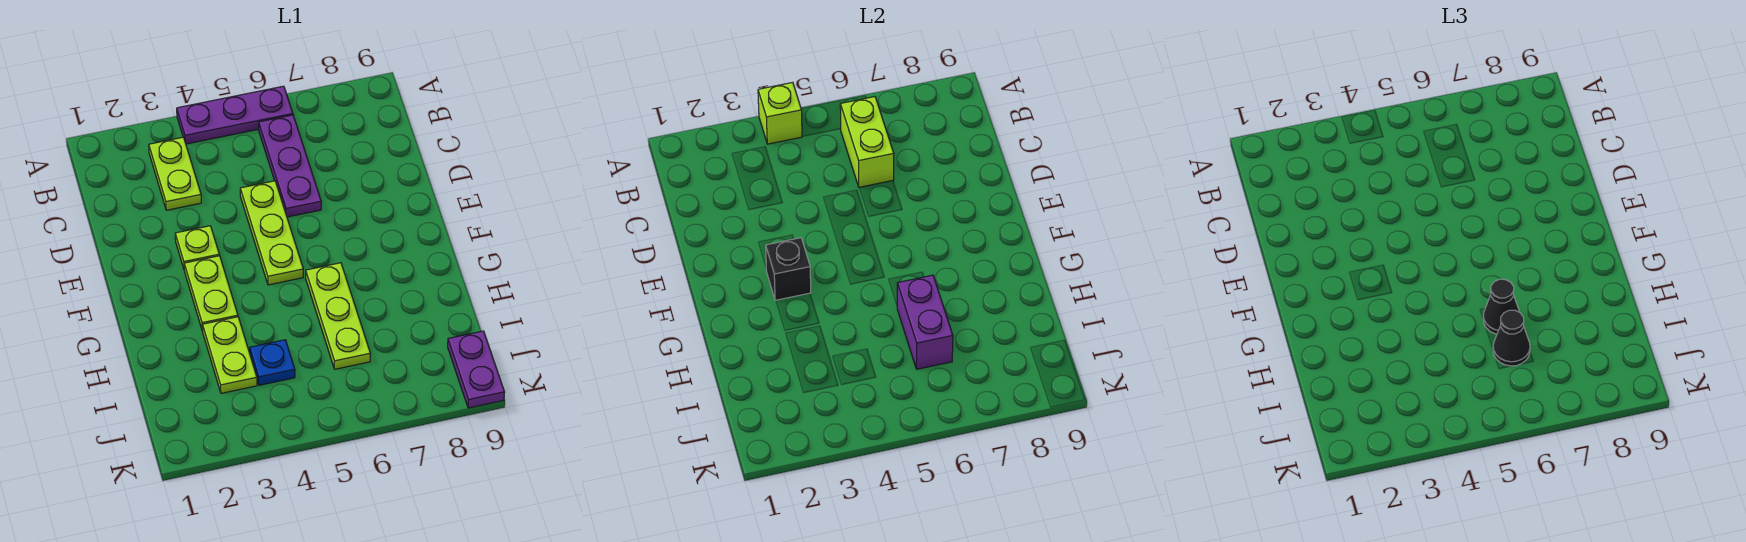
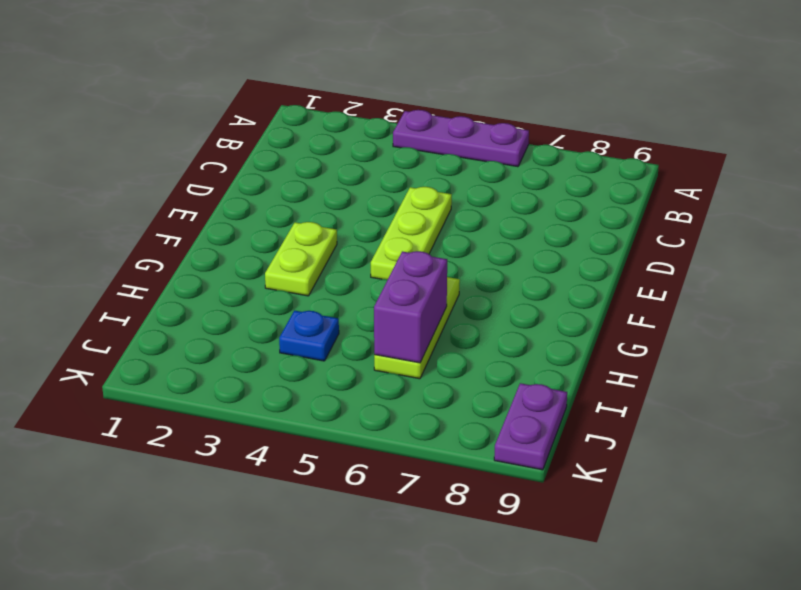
none -> lime plate B3:C3 level 1
none -> purple plate B6:D6 level 1
none -> lime plate E3 level 1

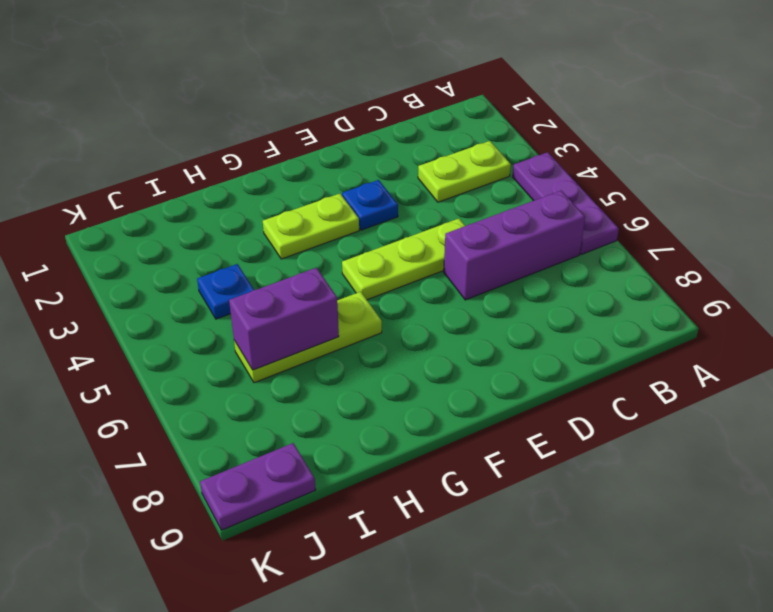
purple brick B6:D6 level 1 -> purple plate B6:D6 level 1
blue plate E3 level 1 -> lime plate E3 level 1
none -> lime plate H3:I3 level 1
none -> lime brick A4 level 2
none -> lime brick B6:C6 level 2

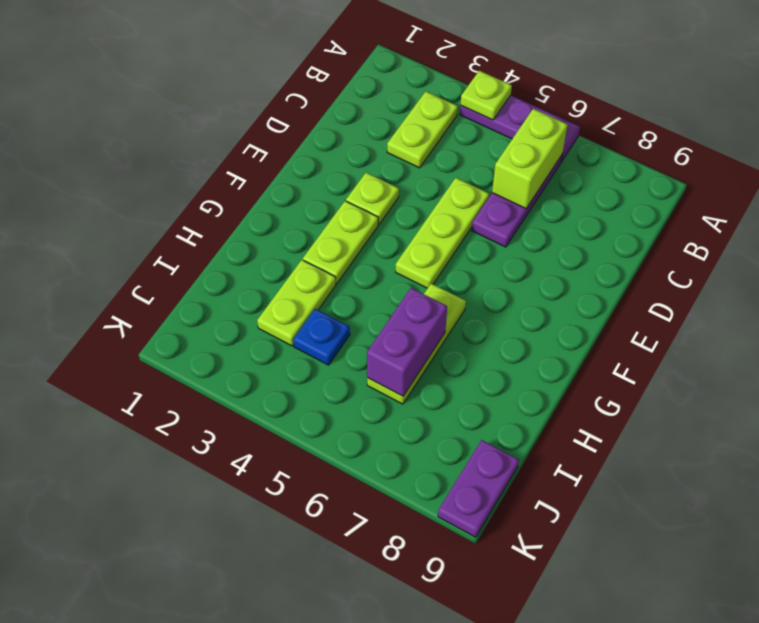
lime plate A4 level 2 -> lime brick A4 level 2
none -> black brick F3 level 2
none -> black cone H6 level 3
none -> black cone I6 level 3

